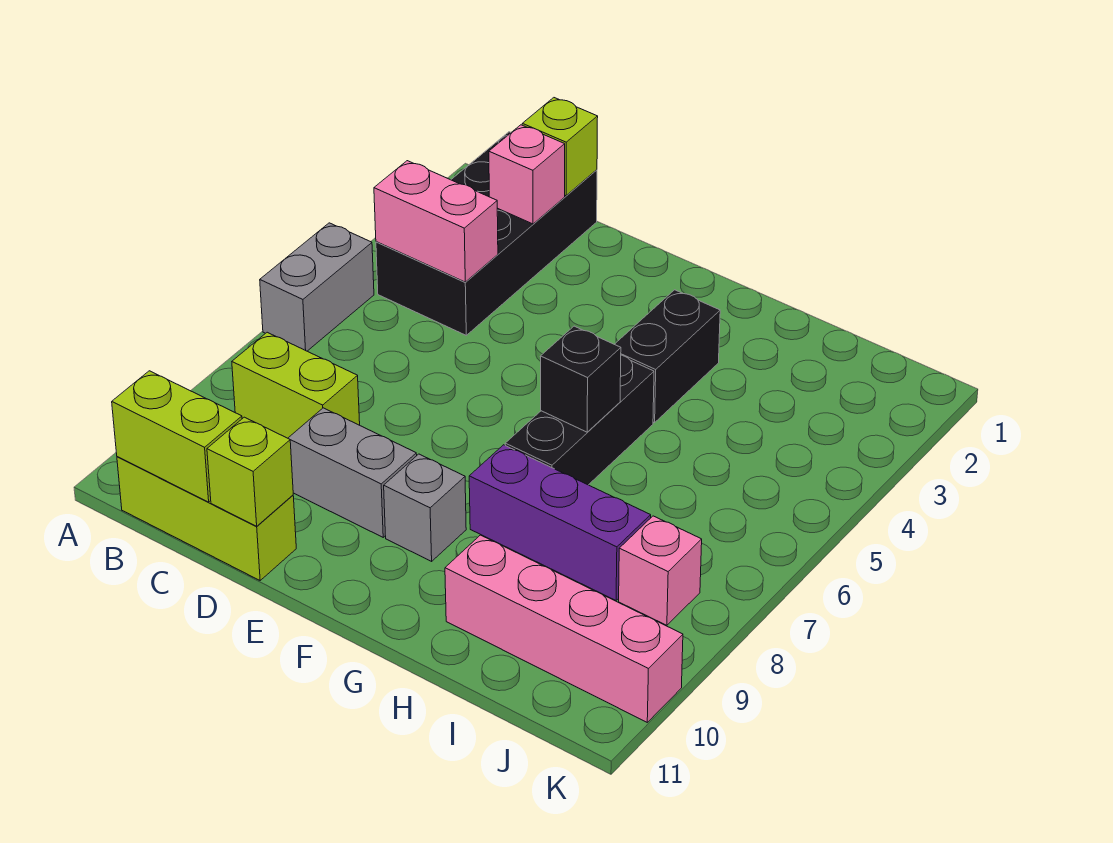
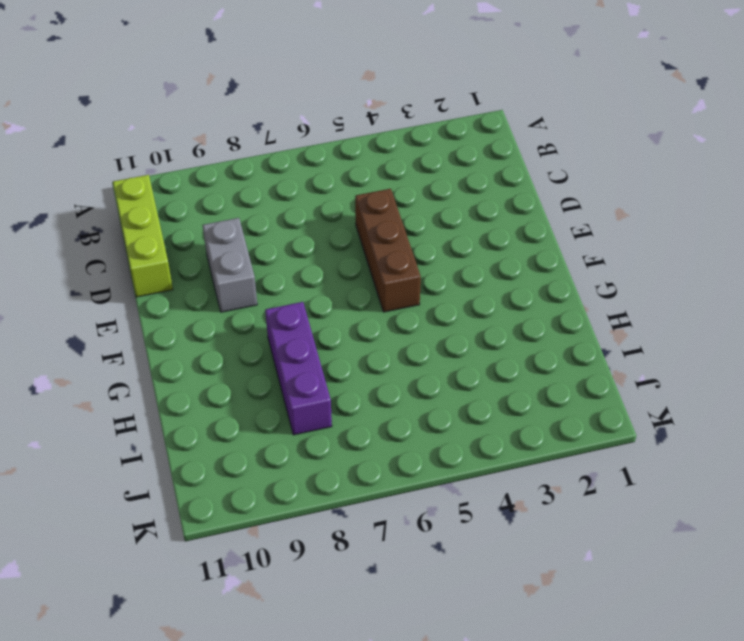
brown brick D5:F5 level 1 -> none
none -> grey brick A5:A6 level 1
none -> black brick B1:C4 level 1
none -> lime brick B8:C8 level 1

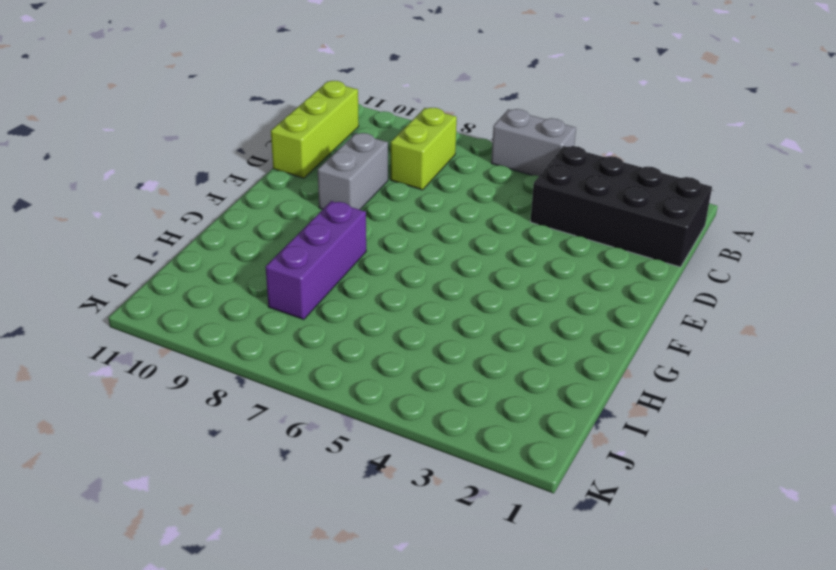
none -> grey brick F9 level 1
none -> black brick G3:G4 level 1
none -> black brick G5:G7 level 1

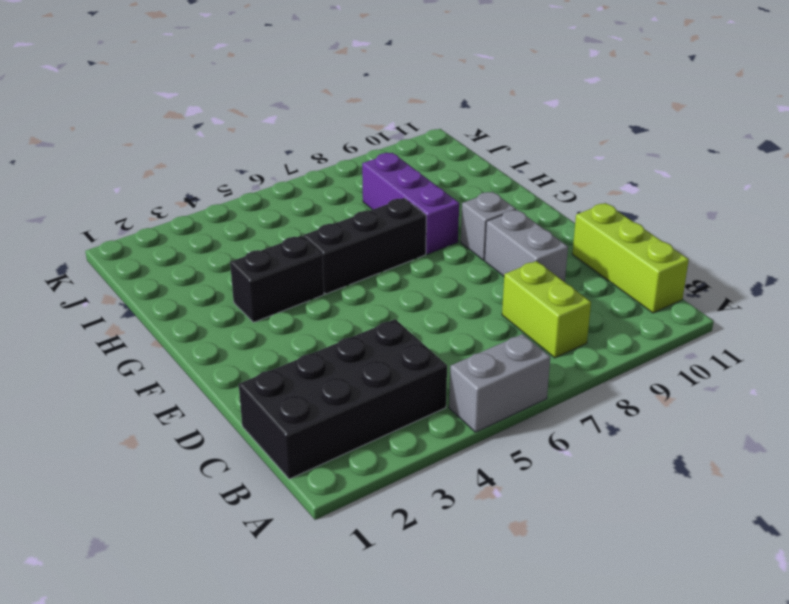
none -> pink brick H10:K10 level 1
none -> pink brick J8 level 1
none -> pink brick B4:C4 level 2

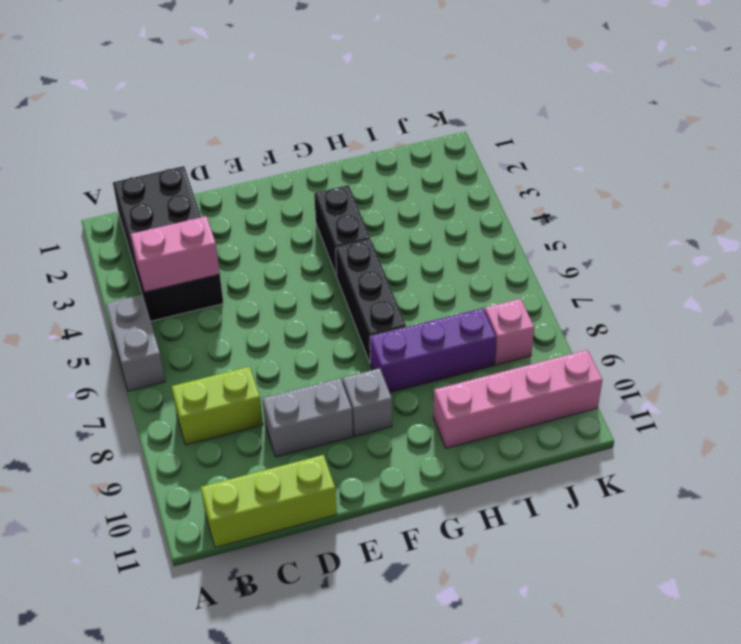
none -> lime brick B11:C11 level 2
none -> lime brick C1 level 2
none -> pink brick C2 level 2

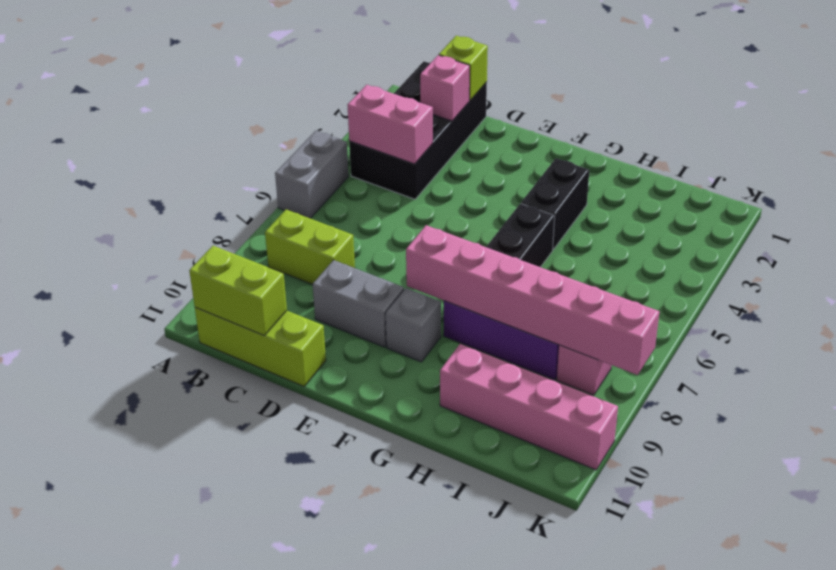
pink brick F8:K8 level 2 -> none
none -> lime brick D11 level 2
none -> black brick G6 level 2

